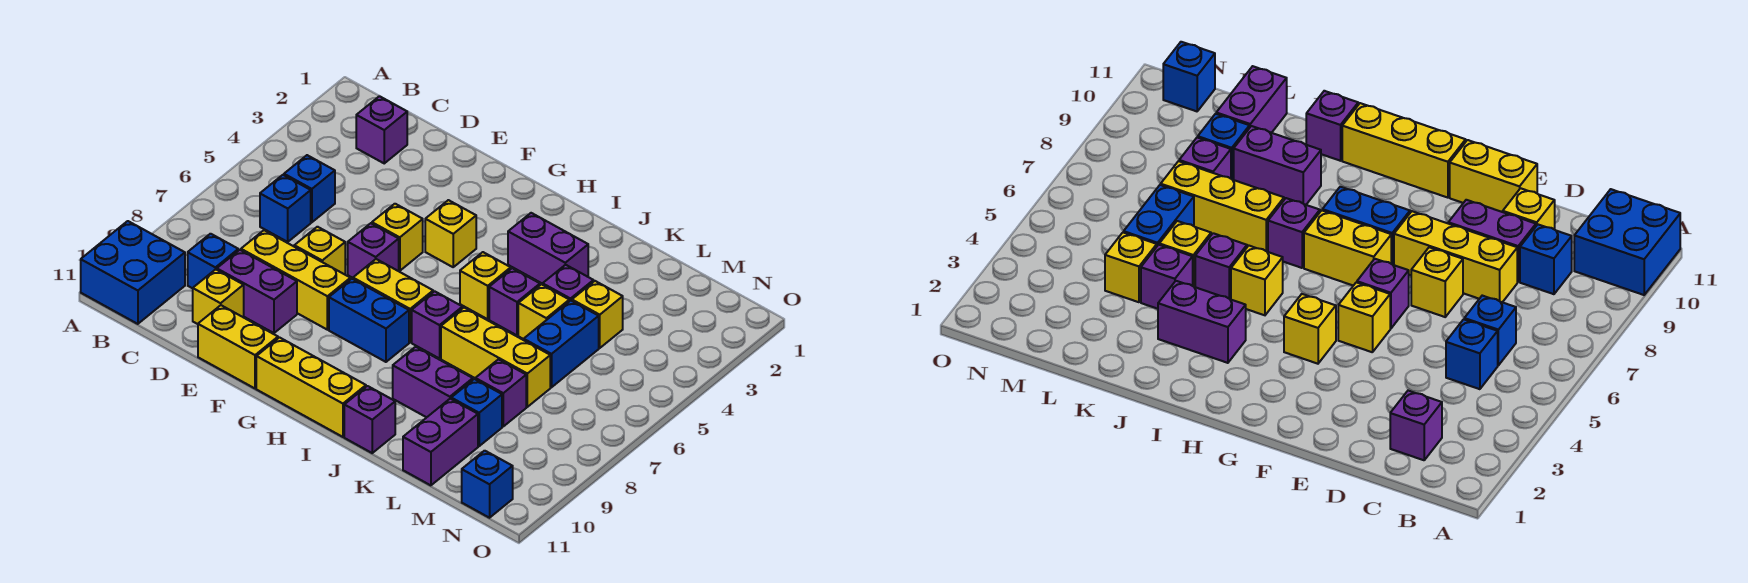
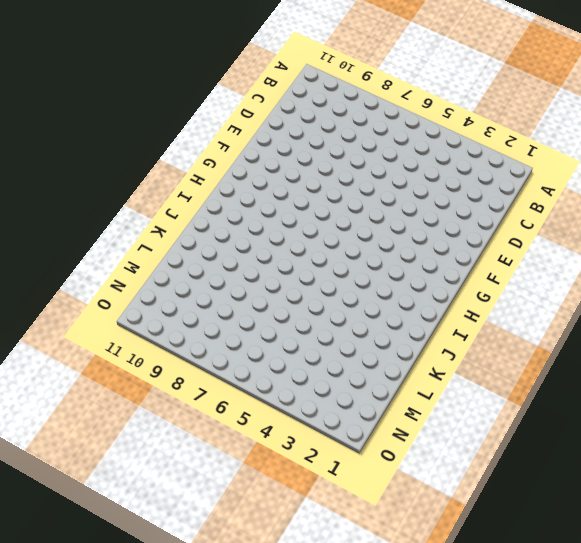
none -> blue brick A10:B11 level 1
none -> purple brick C2 level 1
none -> blue brick C5 level 1
none -> blue brick C6 level 1

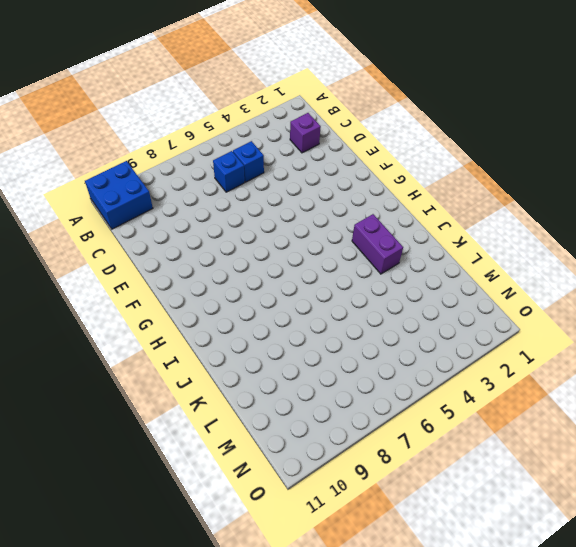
none -> blue brick C9 level 1
none -> yellow brick D8:F8 level 1
none -> purple brick D9:E9 level 1
none -> yellow brick D10 level 1

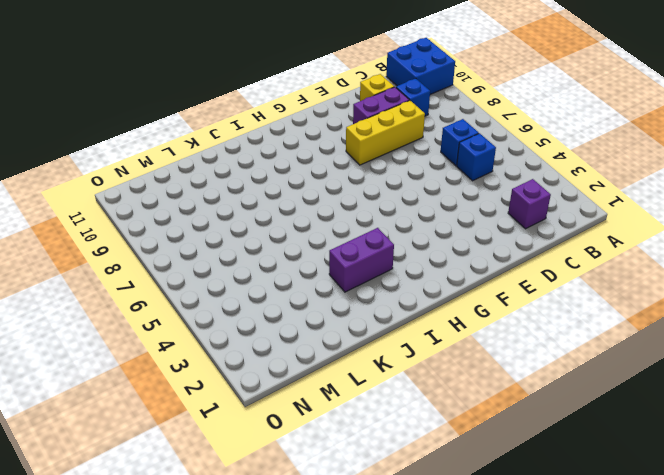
none -> yellow brick E7 level 1
none -> yellow brick E11:F11 level 1
none -> yellow brick F5 level 1
none -> purple brick F6 level 1

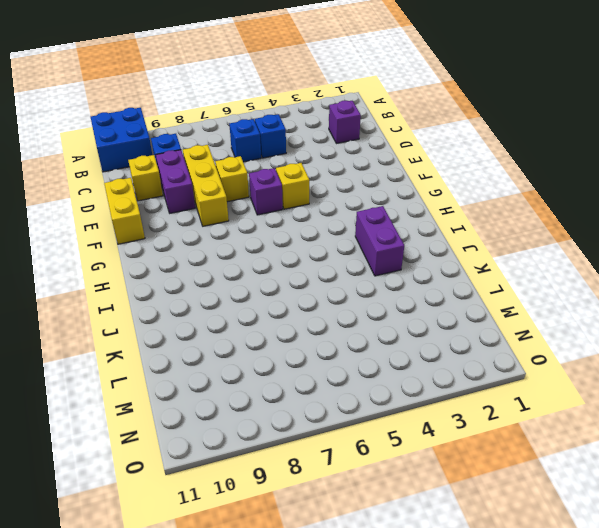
none -> yellow brick G4 level 1
none -> yellow brick G7:H7 level 1
none -> blue brick G8:H8 level 1
none -> yellow brick G11:I11 level 1

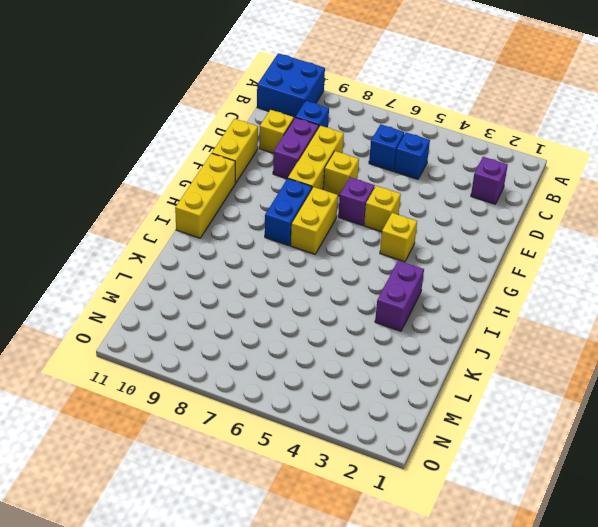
none -> yellow brick I5 level 1
none -> purple brick I7 level 1
none -> purple brick J5 level 1
none -> yellow brick J7:L7 level 1

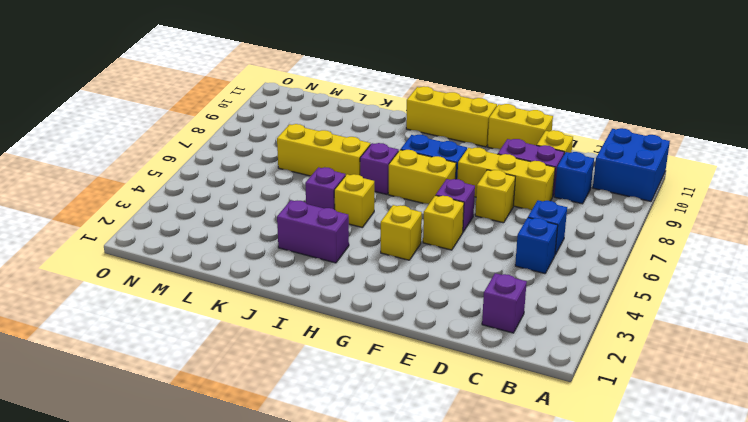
none -> purple brick J9:K9 level 1
none -> purple brick J11 level 1
none -> purple brick K4 level 1
none -> yellow brick K5 level 1

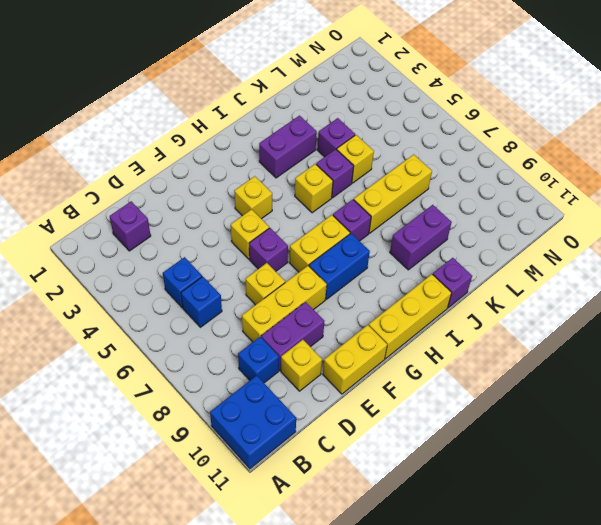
none -> yellow brick L4 level 1
none -> blue brick L5:L6 level 1
none -> purple brick L8 level 1
none -> blue brick L9 level 1

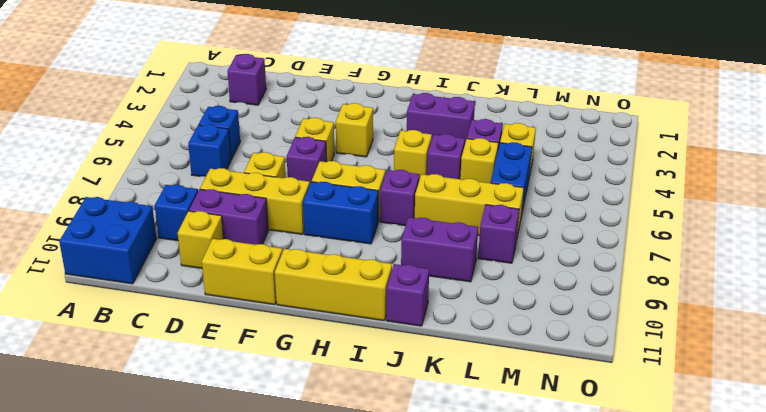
none -> blue brick L9 level 1
none -> purple brick L10:L11 level 1
none -> blue brick N11 level 1

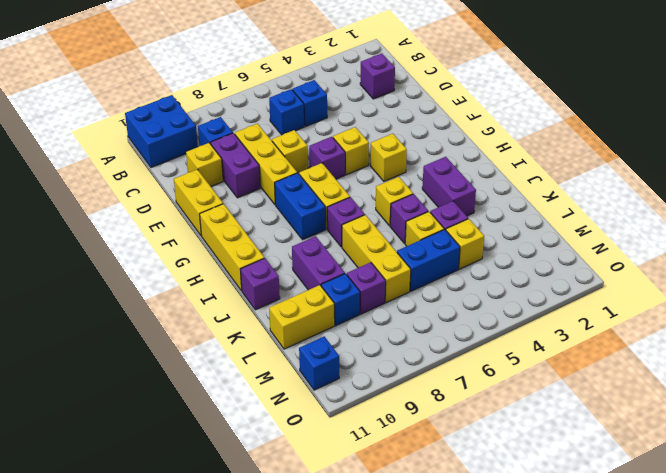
yellow brick L10:L11 level 1 -> purple brick L10:L11 level 1

